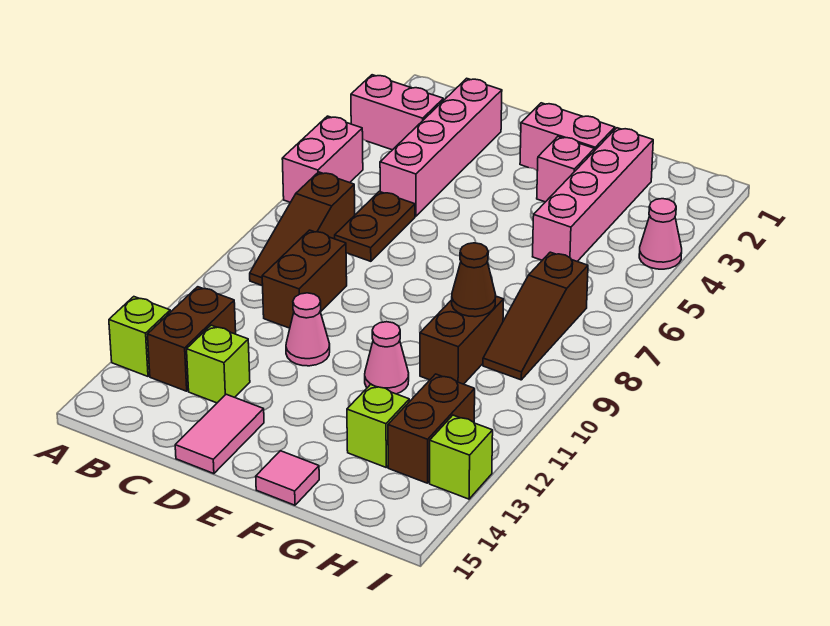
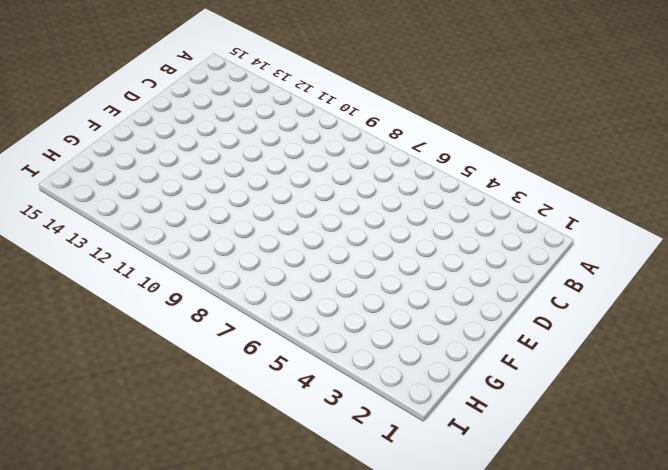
none -> pink brick A3:B3 level 1
none -> pink brick A5:A6 level 1
none -> lime brick A13 level 1

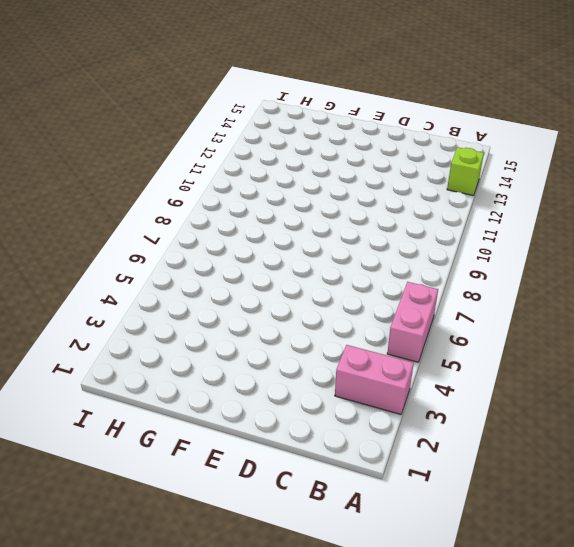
none -> brown slope B7:B9 level 1 top 7
none -> brown brick B12:B13 level 1
none -> pink brick C2:C5 level 1

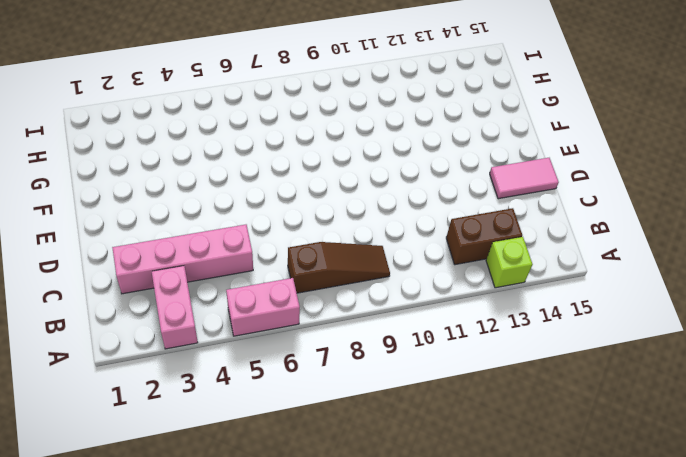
none -> brown plate C6:C7 level 1
none -> brown brick C9:C10 level 1
none -> lime brick C13 level 1

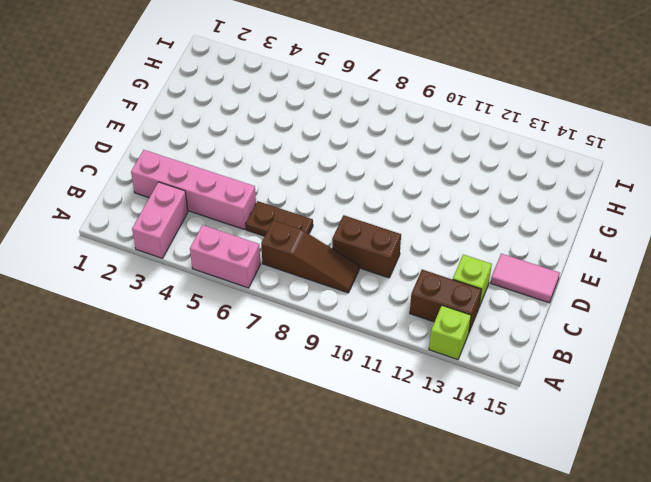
none -> pink cone D11 level 1
none -> pink brick E2:F2 level 1
none -> pink brick F3 level 1

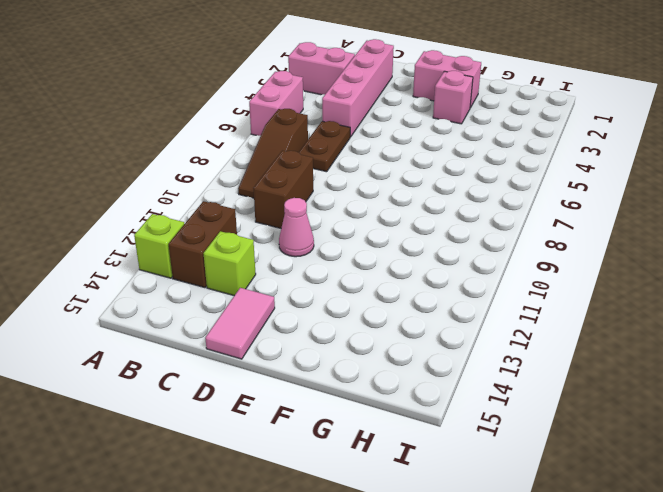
none -> pink cone F11 level 1
none -> pink tile F15 level 1
none -> pink brick G2:G5 level 1

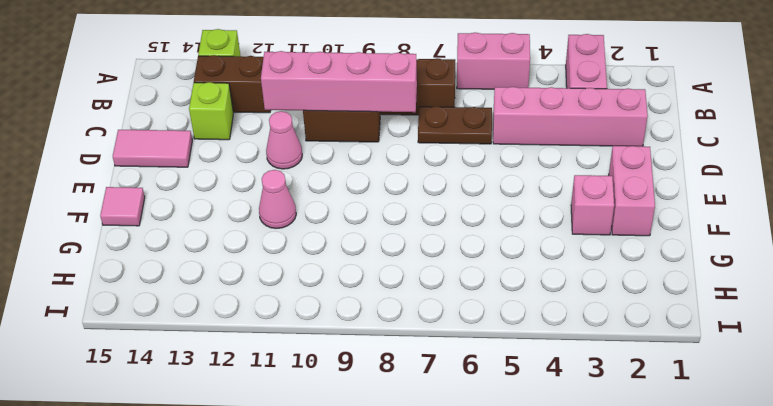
pink brick C8:C11 level 2 -> pink brick G2:G5 level 1
none -> brown brick G9:G10 level 1
none -> lime brick G13 level 1
none -> brown slope H7:H9 level 1 top 7

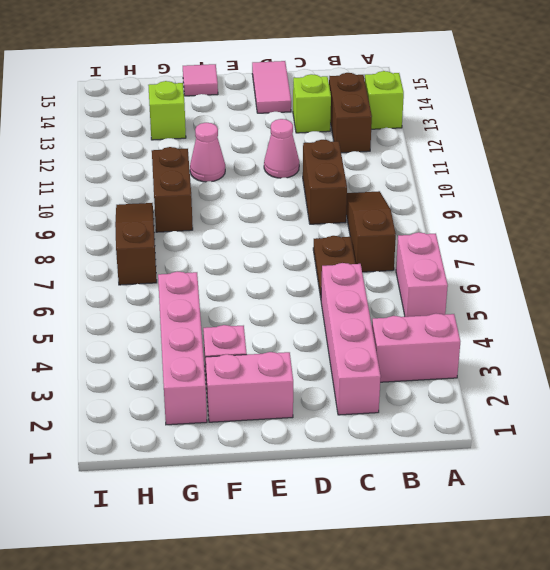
none -> brown brick H12:H13 level 1
none -> pink cone I4 level 1
none -> lime brick I13 level 1

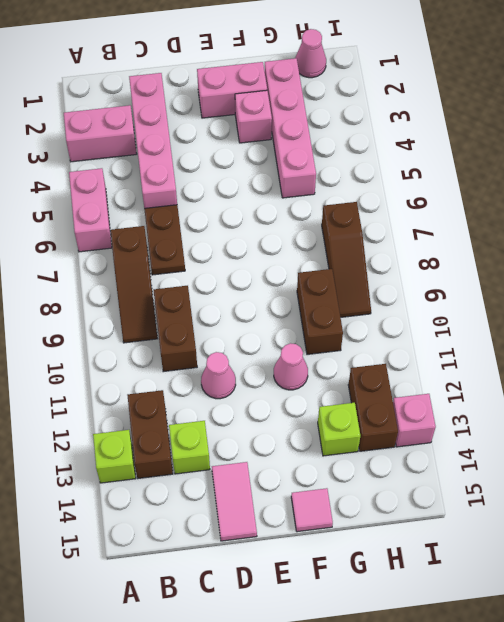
pink cone H1 level 1 -> pink cone I4 level 1
pink brick I13 level 1 -> lime brick I13 level 1
none -> brown cone G9 level 2

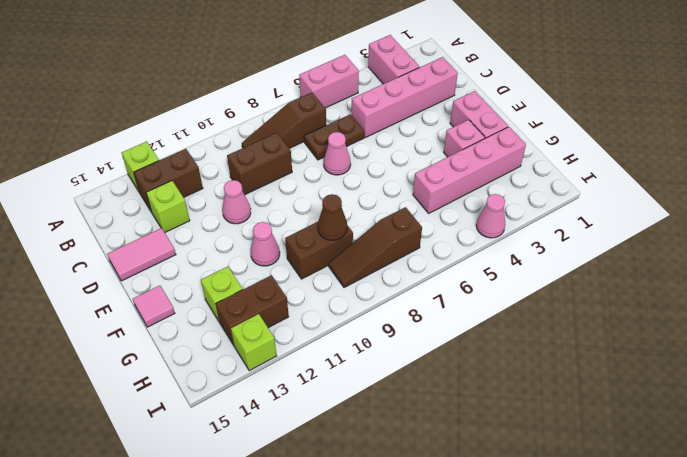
pink cone D7 level 1 -> none

